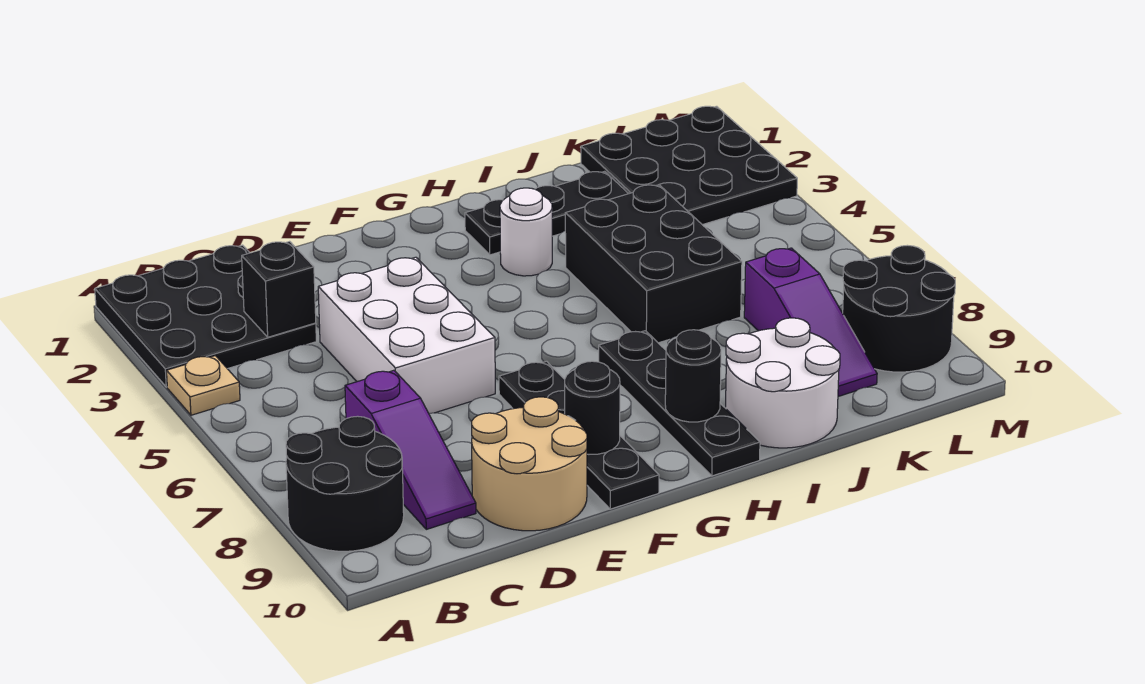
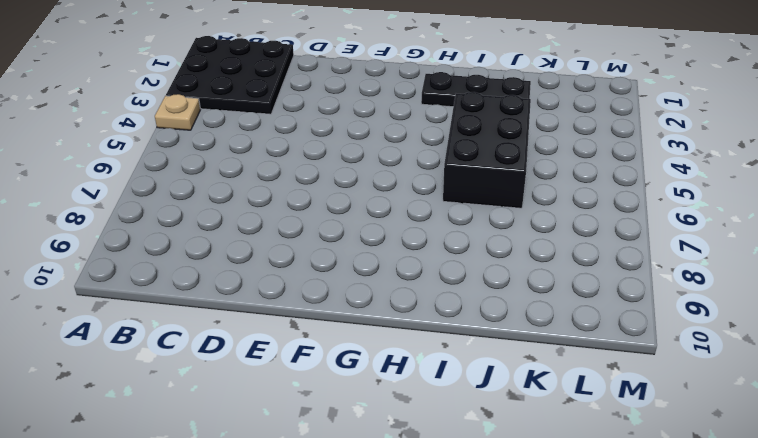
none -> black round brick A8:B9 level 1
none -> purple slope C7:C9 level 1 top 7
none -> white brick D4:E6 level 1

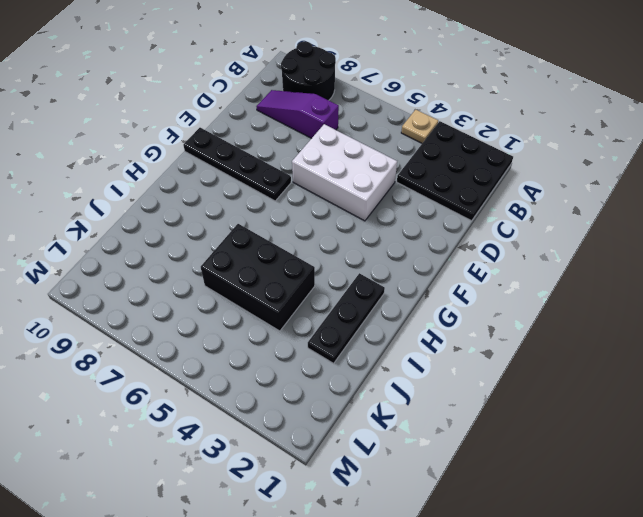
none -> tan round brick D9:E10 level 1
none -> white round brick H3 level 1
none -> black plate H7:H10 level 1

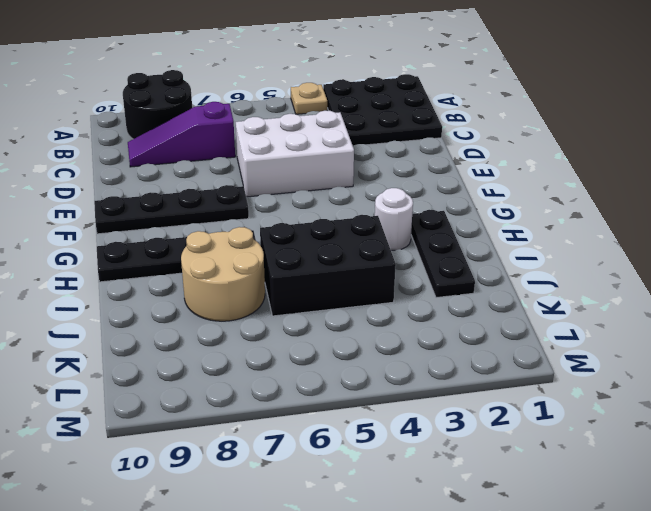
tan round brick I7:J8 level 1 -> tan round brick D9:E10 level 1
none -> white round brick I9:J10 level 1
none -> black plate K1:M3 level 1
none -> purple slope K7:K9 level 1 top 7

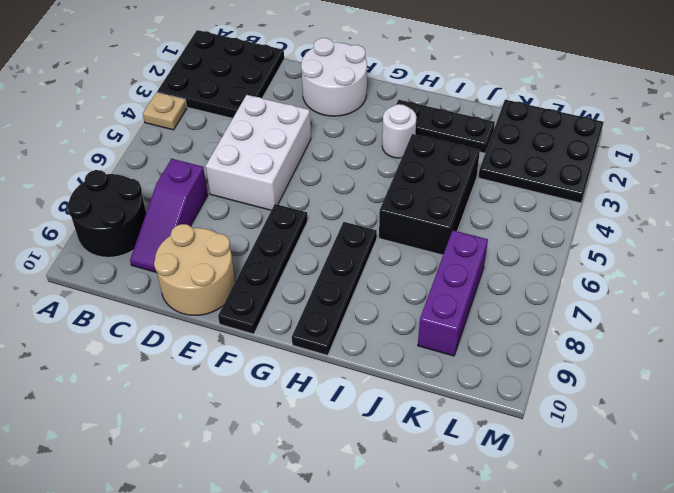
white round brick E1:F2 level 1 -> white round brick I9:J10 level 1
purple brick K7:K9 level 1 -> purple slope K7:K9 level 1 top 7
none -> black round brick L8:M9 level 1
none -> black brick C3 level 2
none -> black round brick F9 level 2

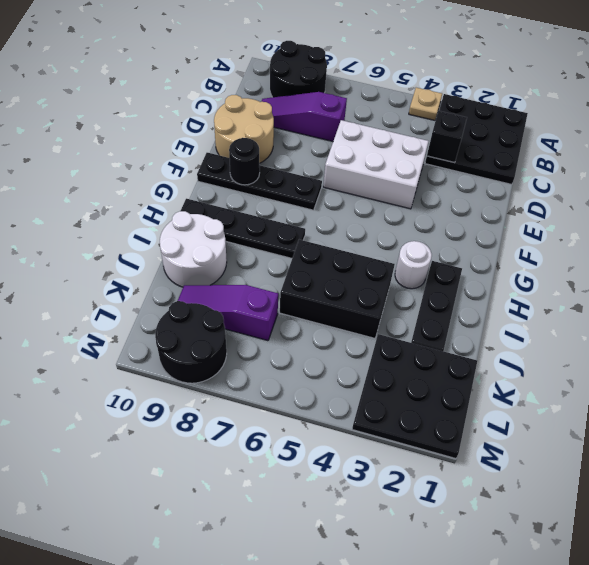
none -> black round brick H9 level 2

